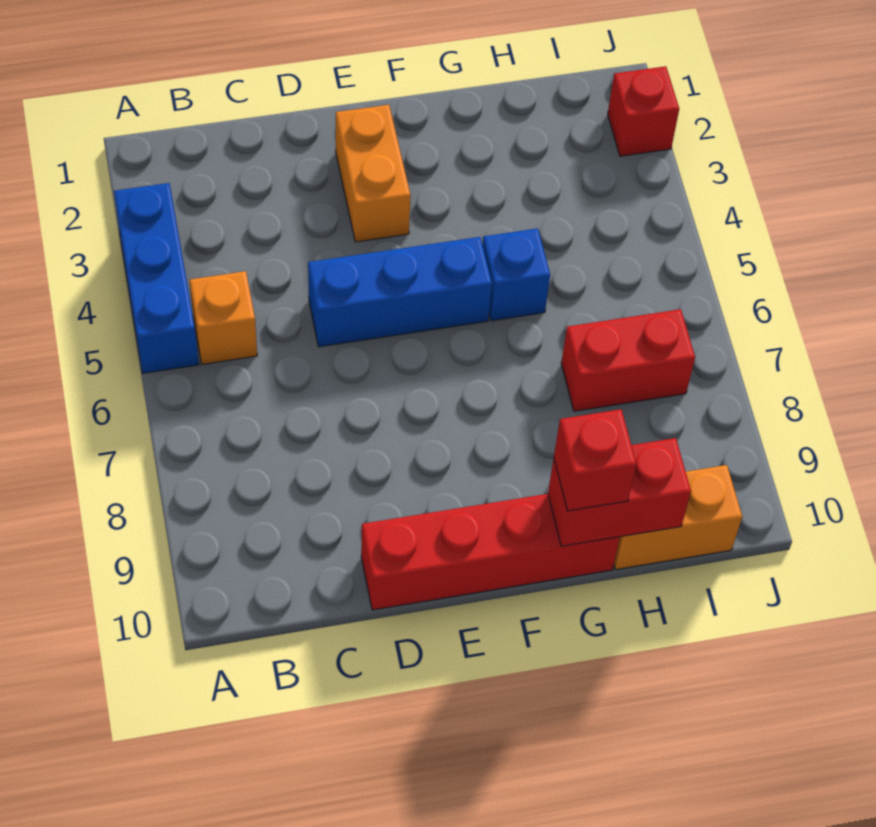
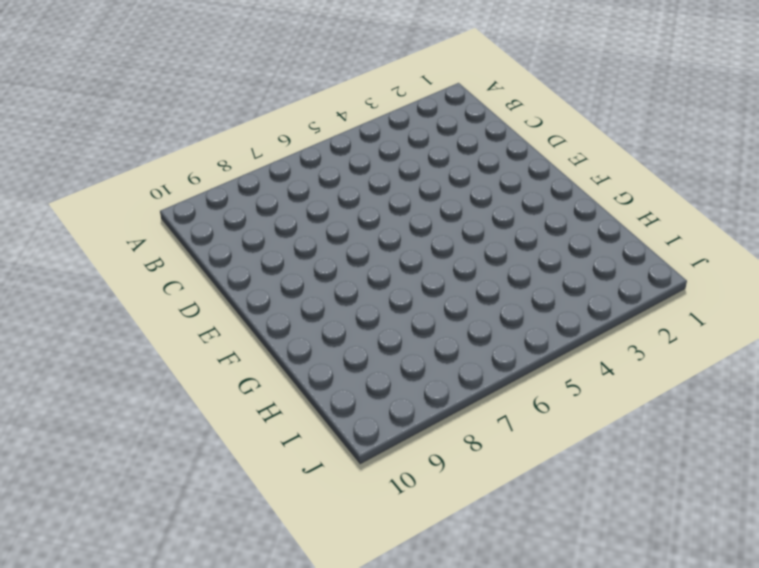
none -> blue brick A3:A5 level 1
none -> orange brick B5 level 1

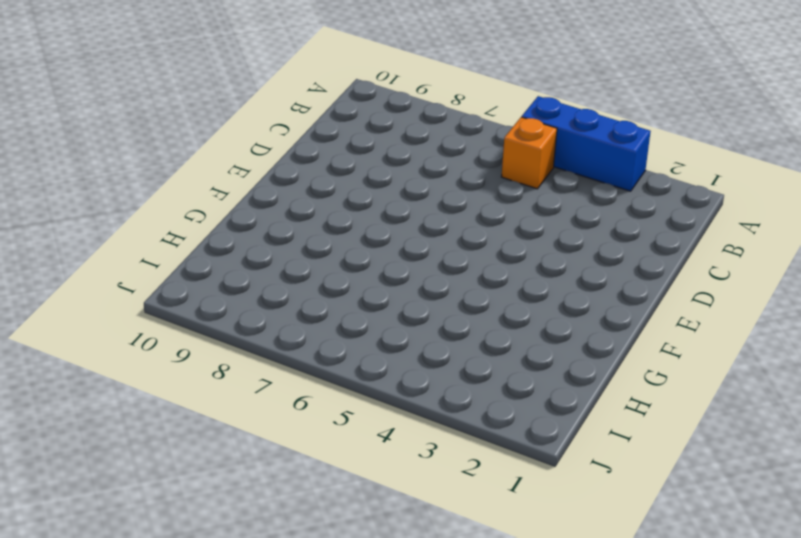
none -> blue brick D5:F5 level 1
none -> red brick D10:G10 level 1

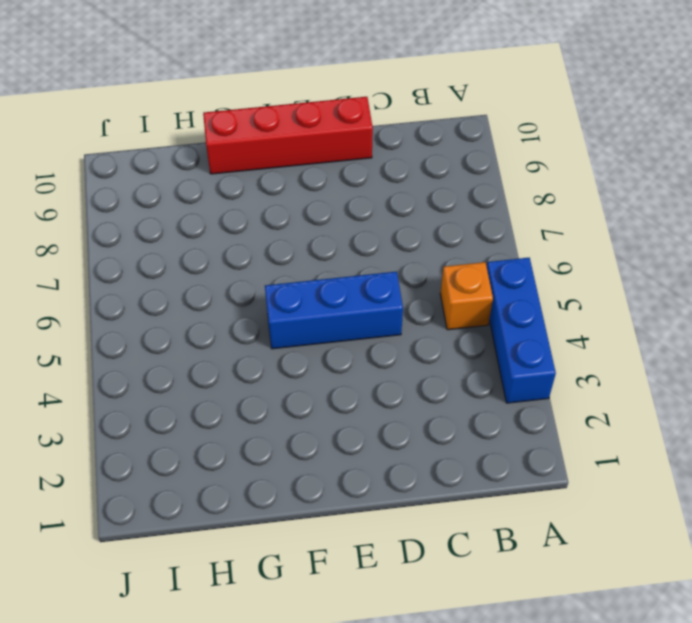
none -> orange brick E2:E3 level 1
none -> blue brick G5 level 1

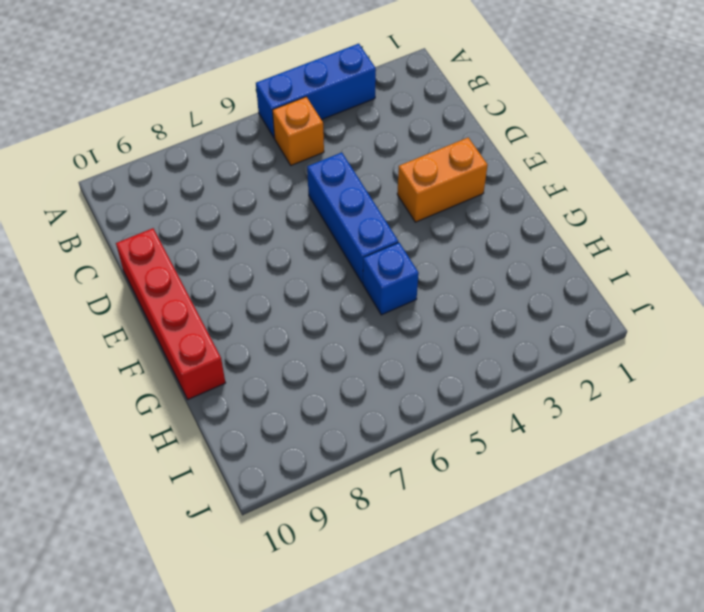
none -> red brick H7:I7 level 1
none -> orange brick H10:I10 level 1

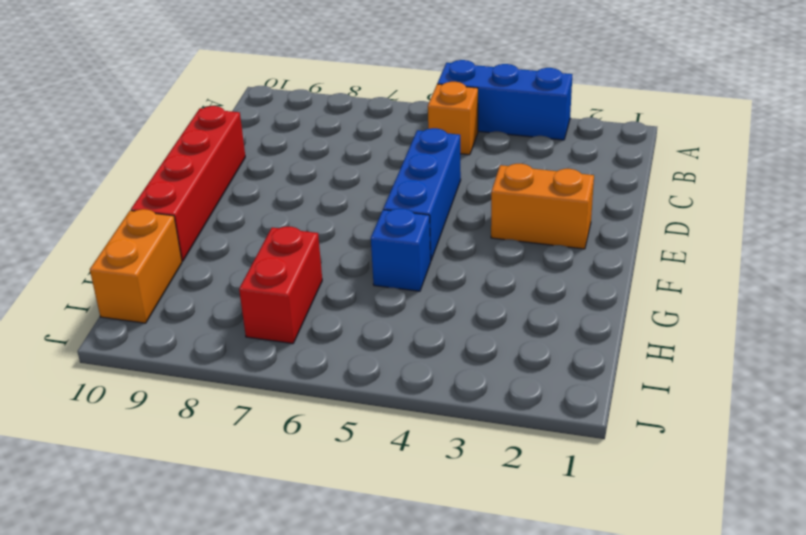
none -> red brick J2 level 1
none -> red brick G10:H10 level 2

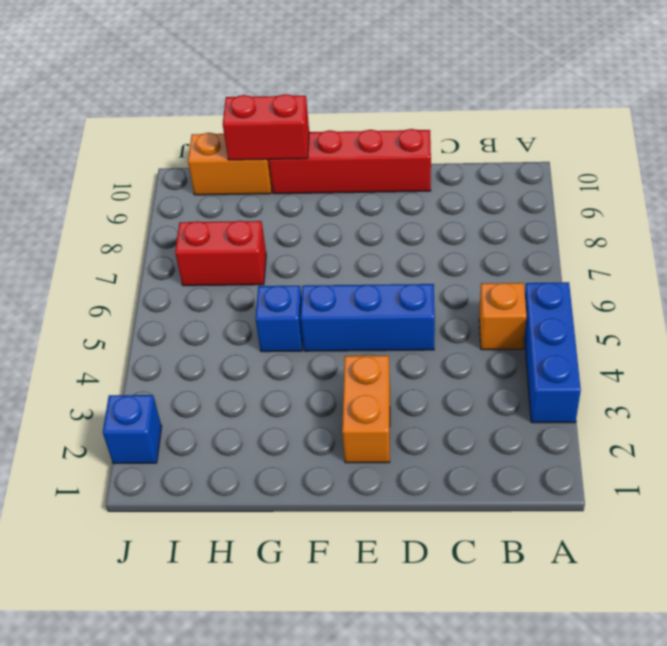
blue brick J2 level 1 -> red brick J2 level 1
none -> red brick G10 level 3

